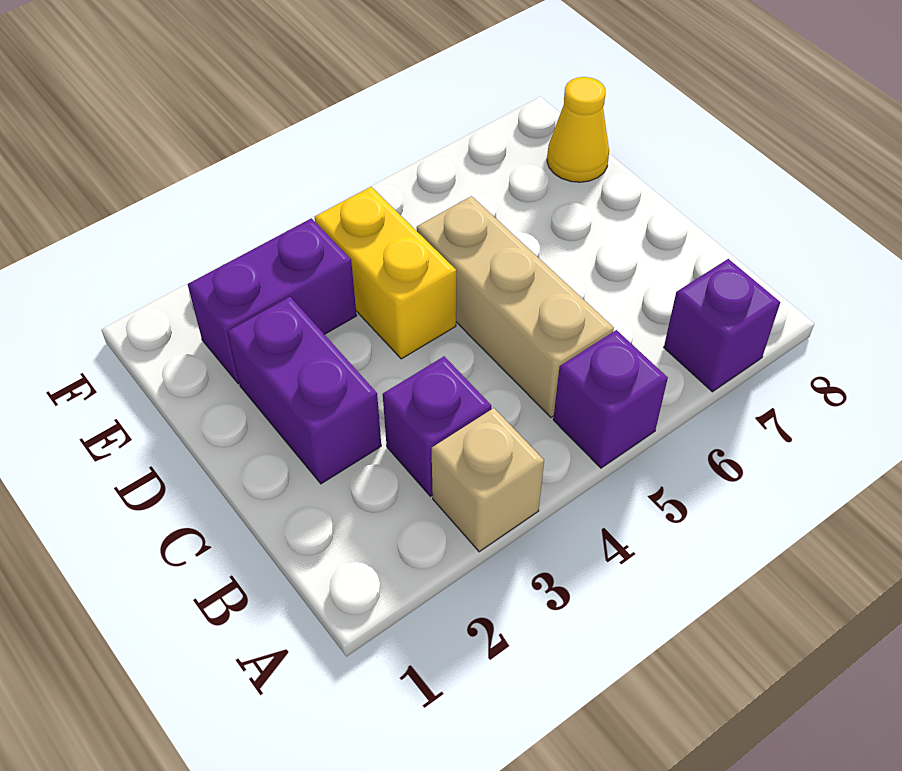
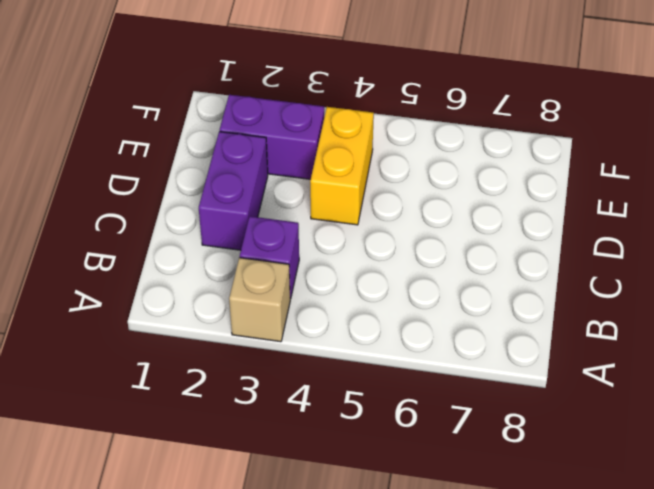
none -> purple brick A5 level 1
none -> purple brick A7 level 1

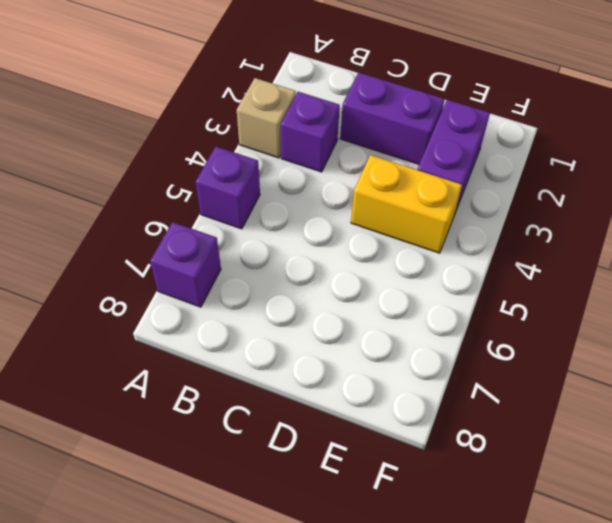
none -> tan brick B5:D5 level 1
none -> yellow cone E8 level 1

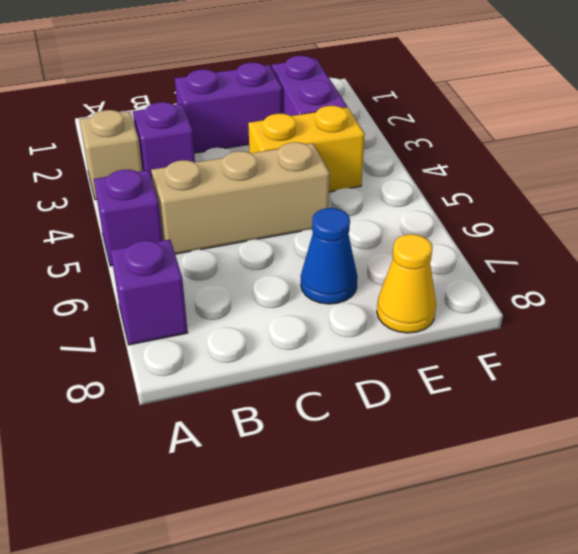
blue cone D7 level 1 -> none

